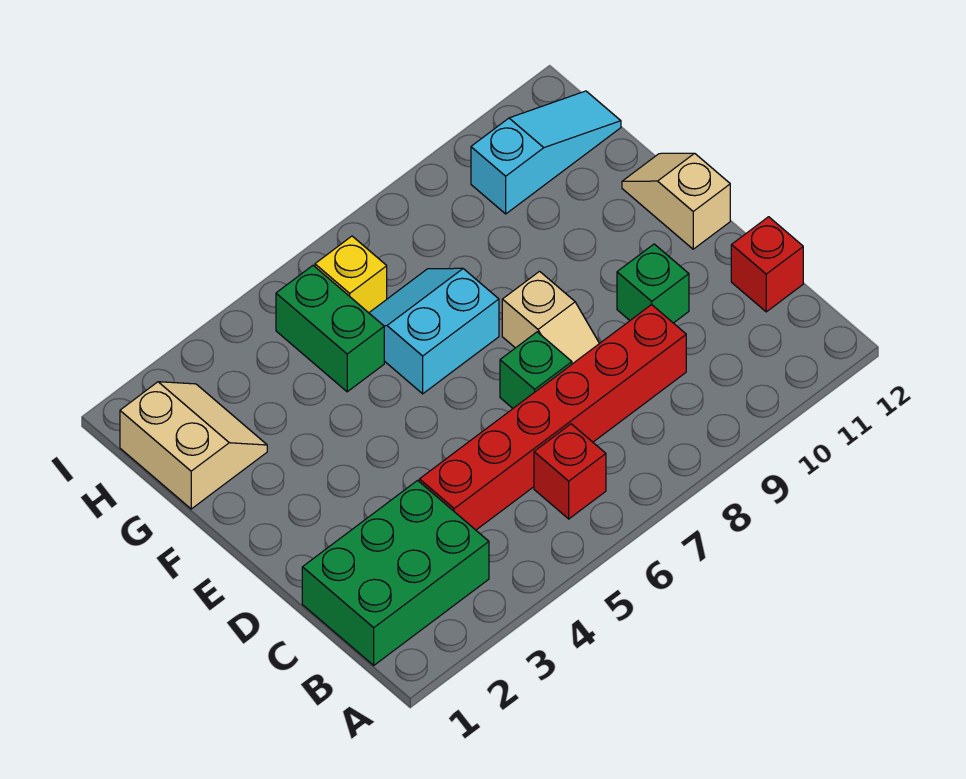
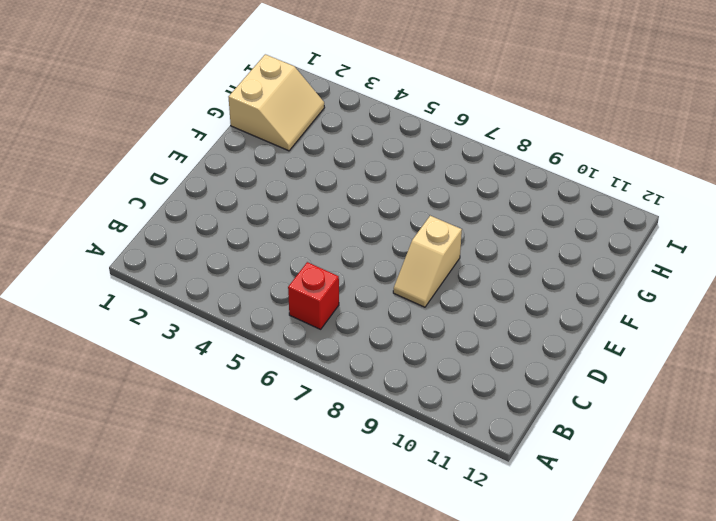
none -> green brick B1:C3 level 1
none -> red brick C4:C9 level 1
none -> red brick C12 level 1

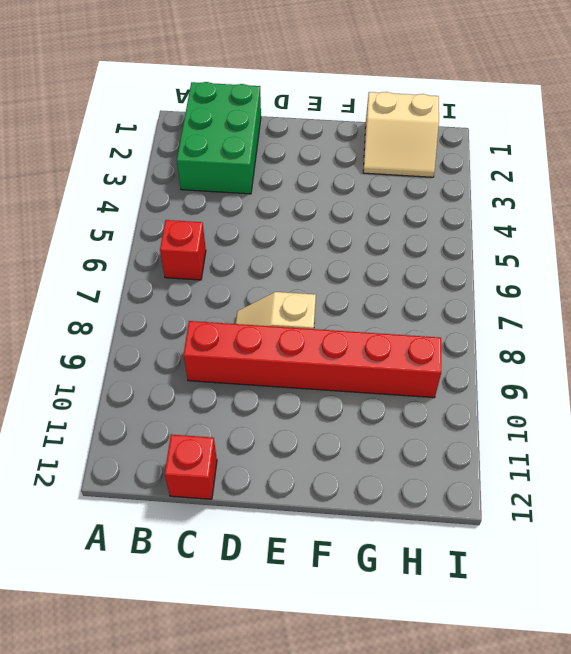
red brick C9:H9 level 1 -> red brick C4:C9 level 1
none -> green brick D7 level 1
none -> green brick D10 level 1
none -> tan slope E12:F12 level 1 top E

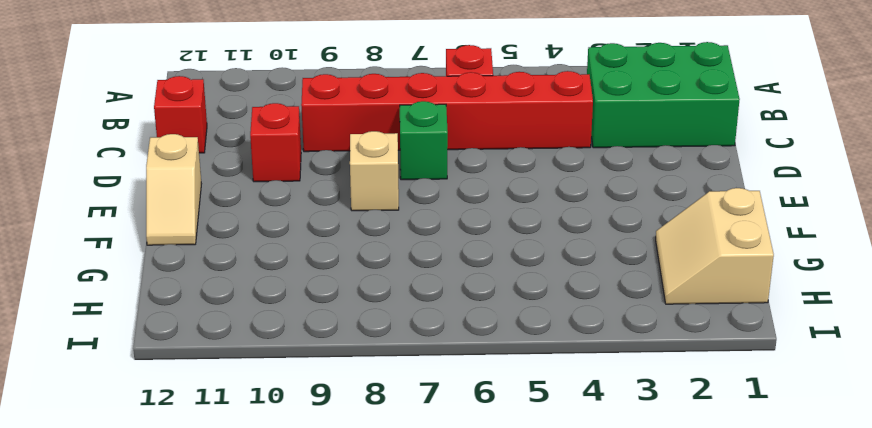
red brick D10 level 1 -> green brick D10 level 1
none -> cyan slope F6:G7 level 1 top F
none -> green brick G5:H5 level 1
none -> yellow brick H6 level 1

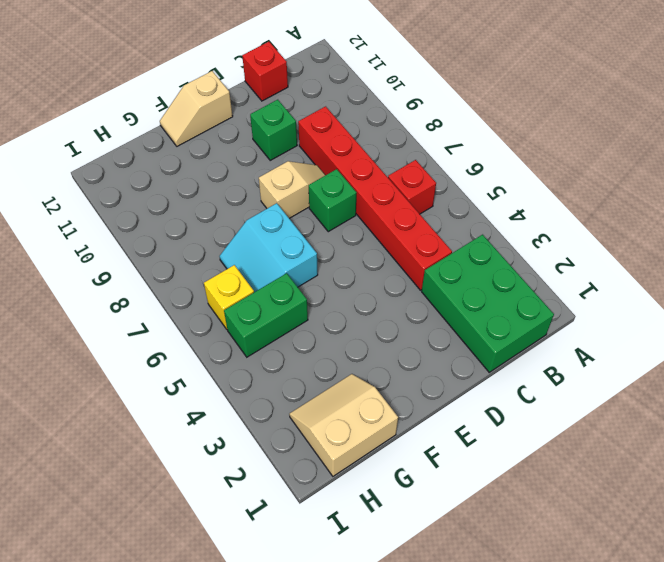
none -> cyan slope H10:H12 level 1 top 10

